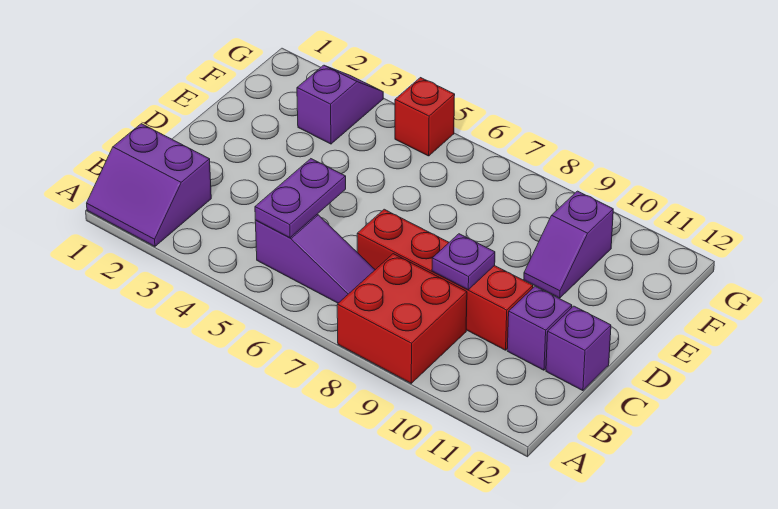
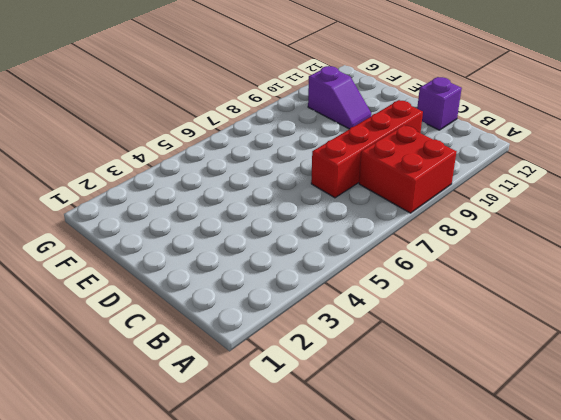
none -> purple slope A1:B2 level 1 top B
none -> purple slope B5:B7 level 1 top 5

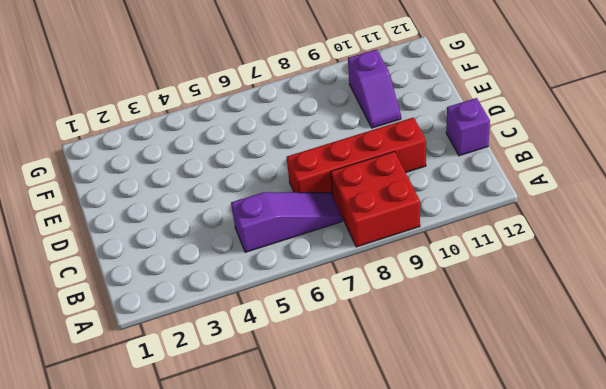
none -> purple slope A1:B2 level 1 top B
none -> purple brick C11 level 1

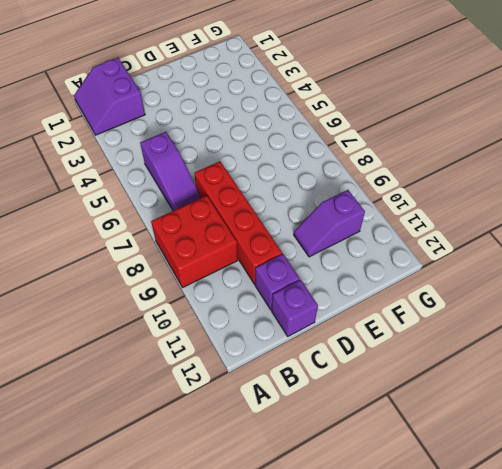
none -> purple slope F3:G3 level 1 top F
none -> red brick G5 level 1

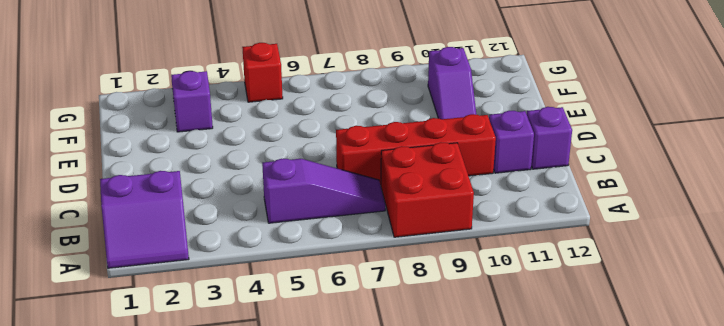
none -> purple plate B5:C5 level 2
none -> purple plate C9 level 2

